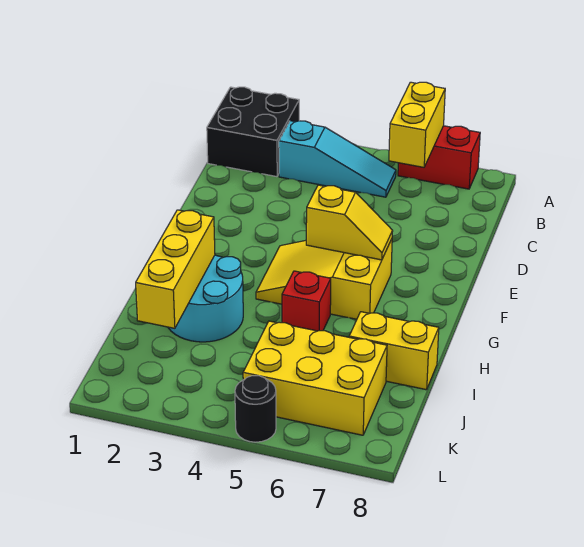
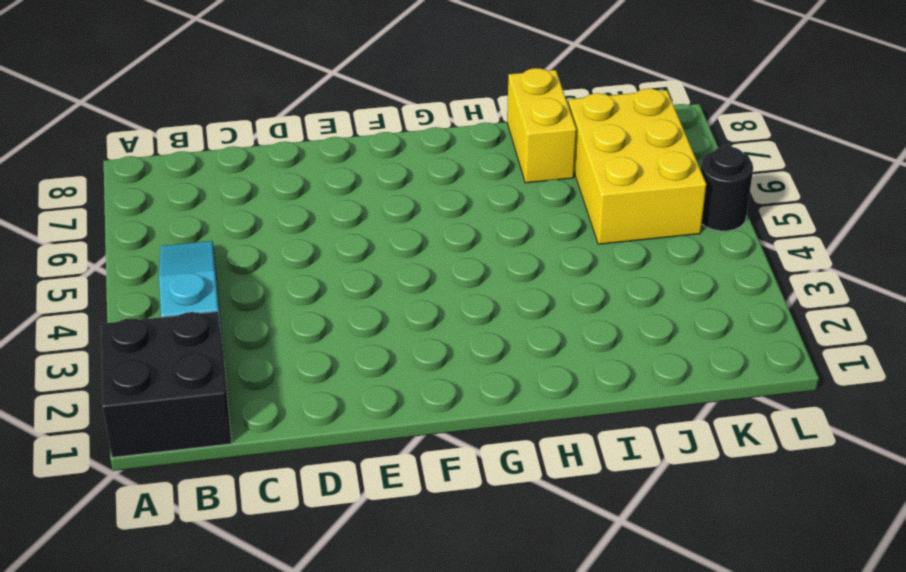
none -> red brick A6:A7 level 1
none -> yellow slope F4:G6 level 1 top 6
none -> cyan round brick H2:I3 level 1

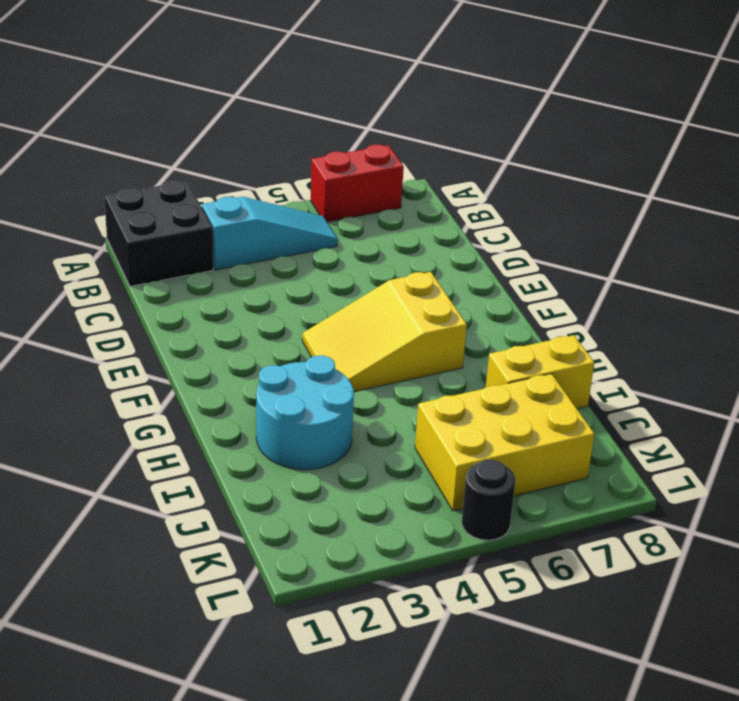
none -> red brick H5 level 1
none -> yellow brick A6:B6 level 2
none -> yellow slope F5:F6 level 2 top 5

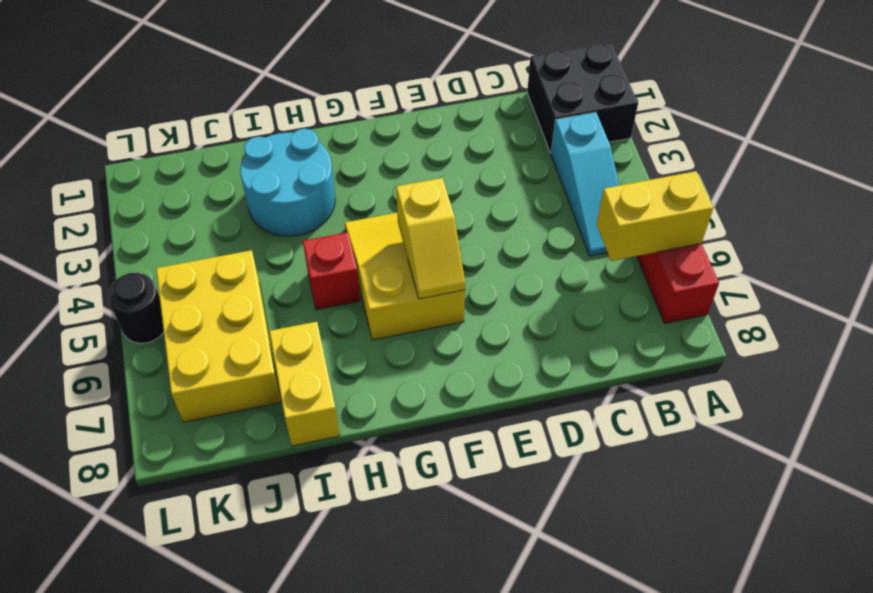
none -> yellow brick H2:J2 level 2

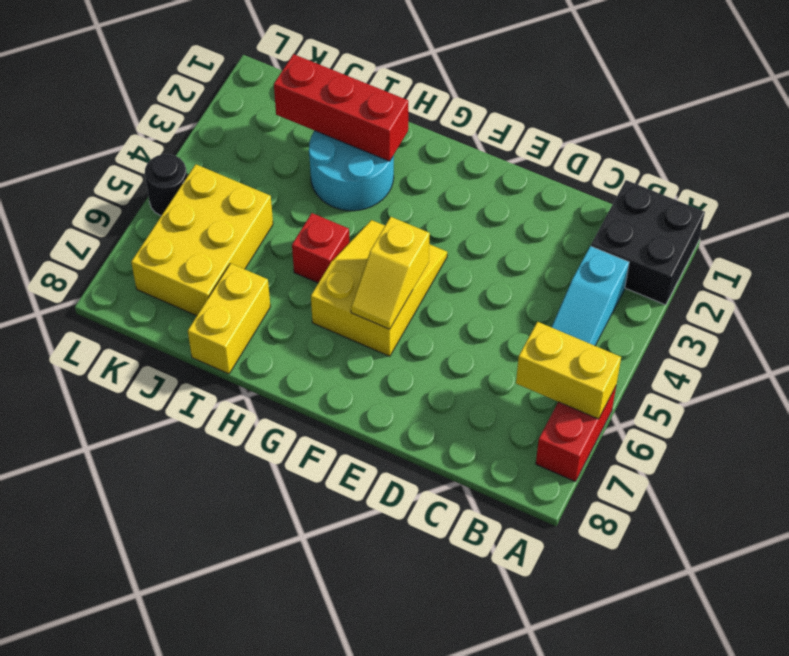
red brick H2:J2 level 2 -> yellow brick H2:J2 level 2

